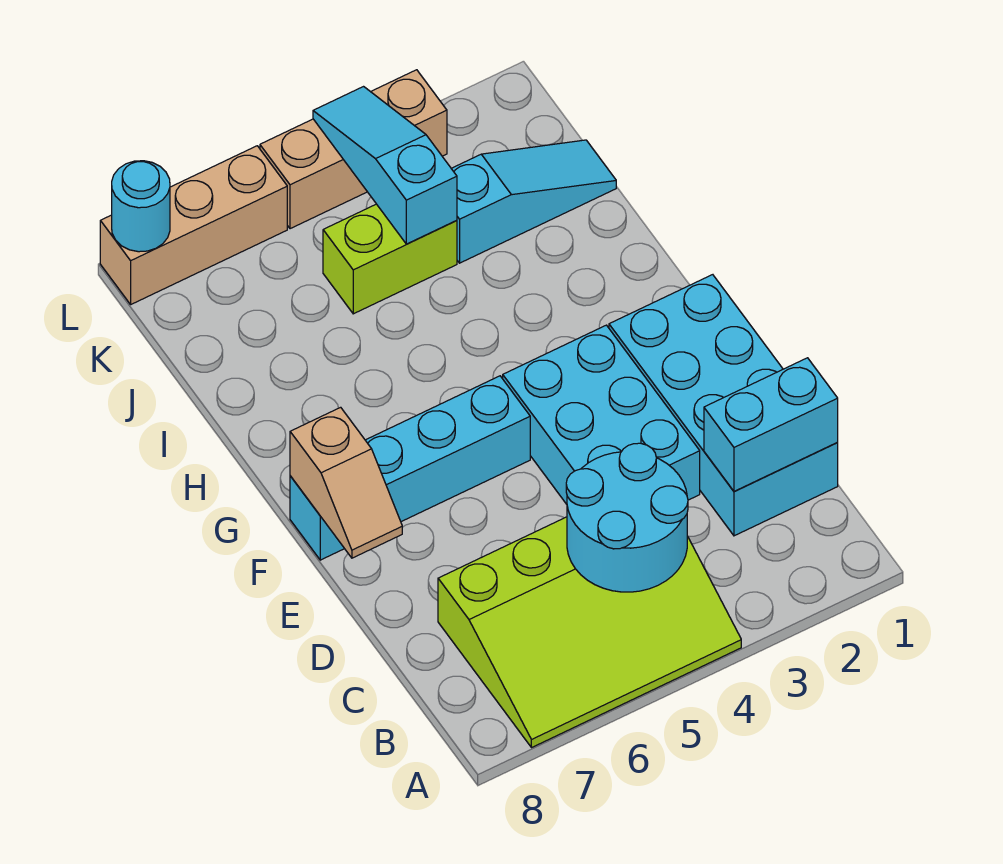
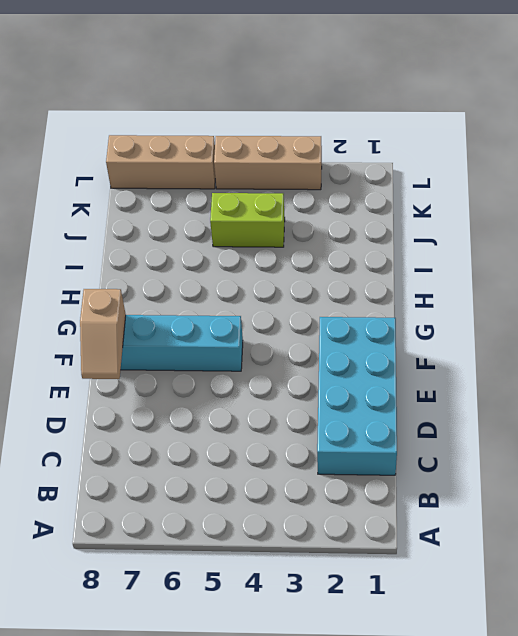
none -> lime slope A4:C7 level 1 top C
none -> cyan brick D3:F4 level 1
none -> cyan slope J1:J3 level 1 top 3

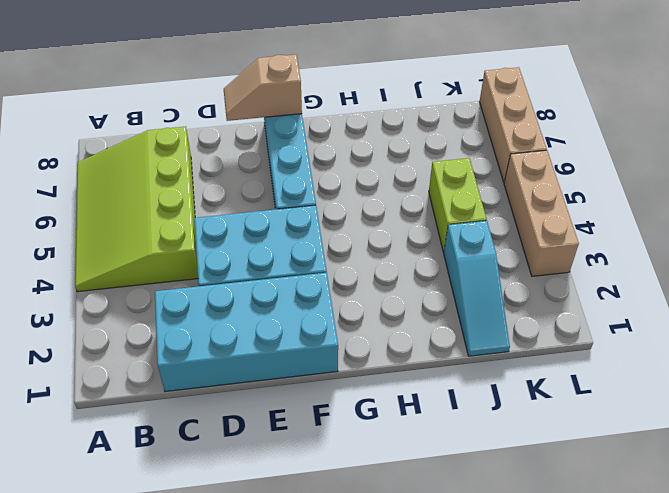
none -> cyan round brick B4:C5 level 2
none -> cyan brick C1:C2 level 2
none -> cyan slope J4:L4 level 2 top J

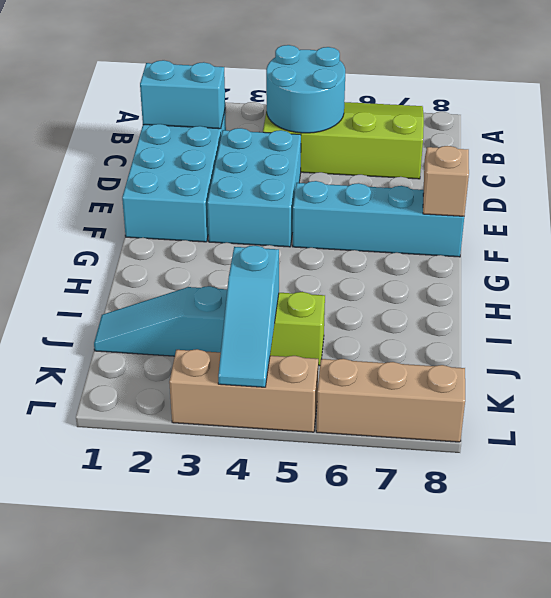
none -> cyan round brick L8 level 2

